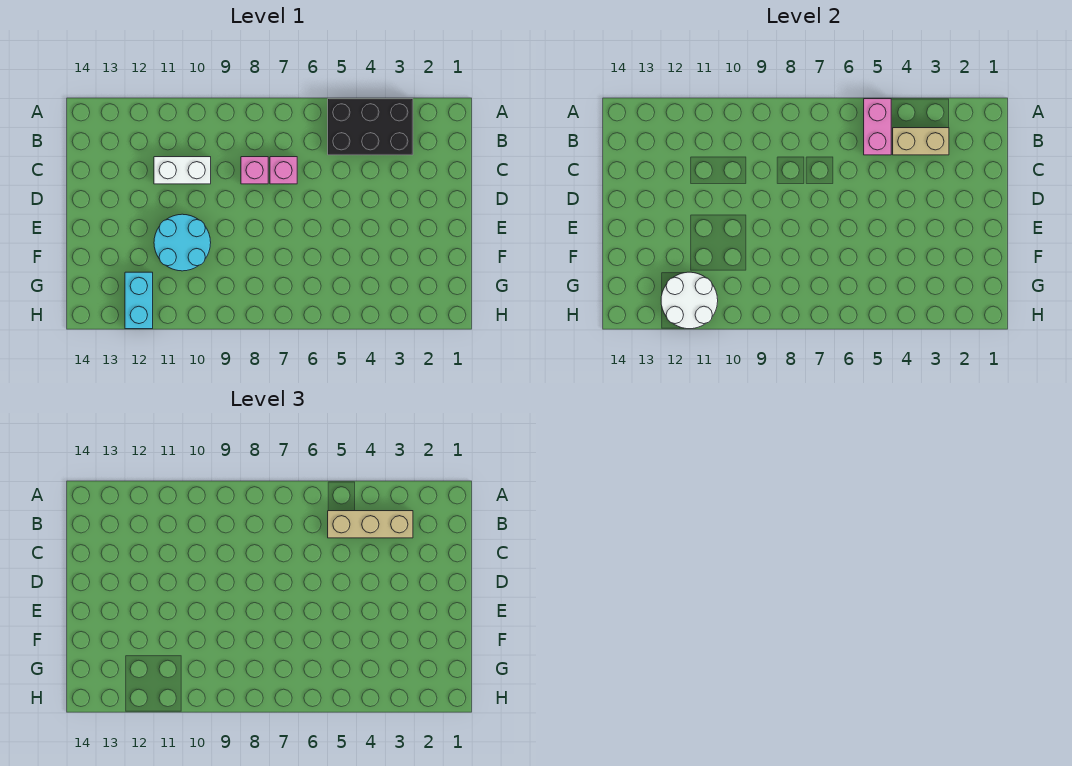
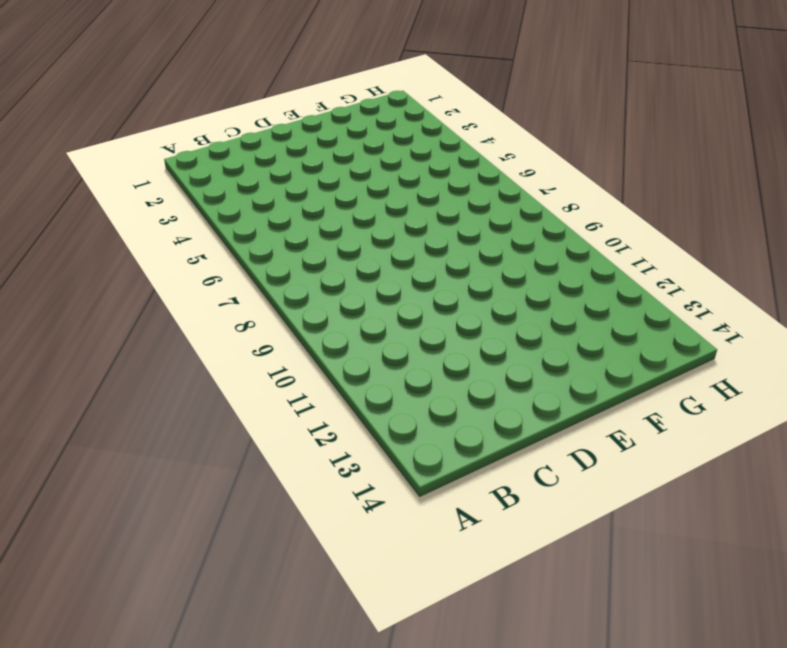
none -> black brick A3:B5 level 1
none -> pink brick C7 level 1

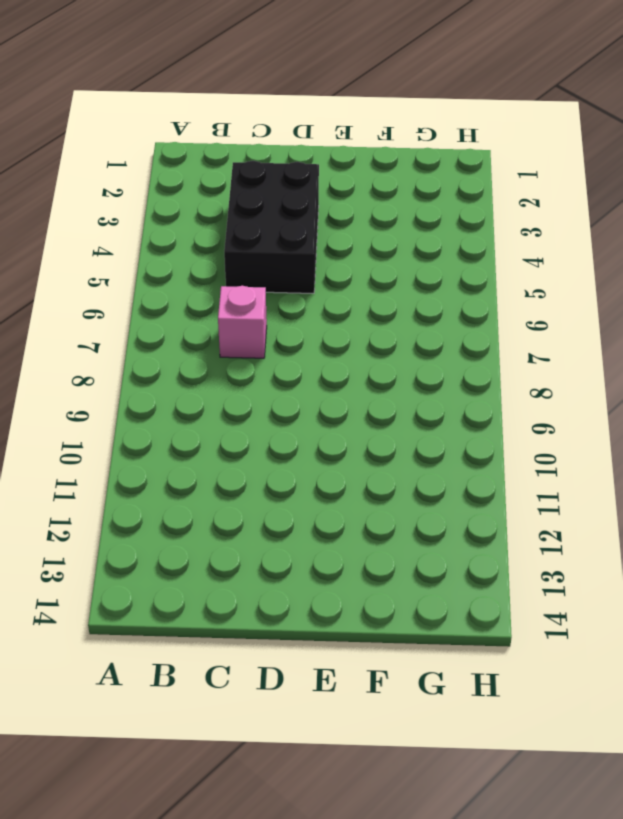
black brick C3:D5 level 1 -> black brick A3:B5 level 1
none -> pink brick C8 level 1
none -> white brick C10:C11 level 1

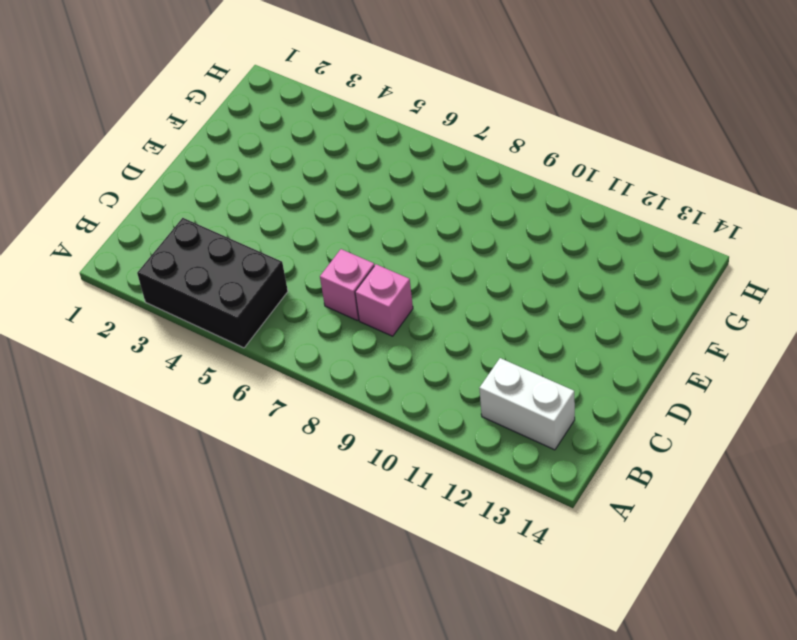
white brick B12:B13 level 1 -> white brick C10:C11 level 1
none -> cyan round brick E10:F11 level 1
none -> cyan brick G12:H12 level 1

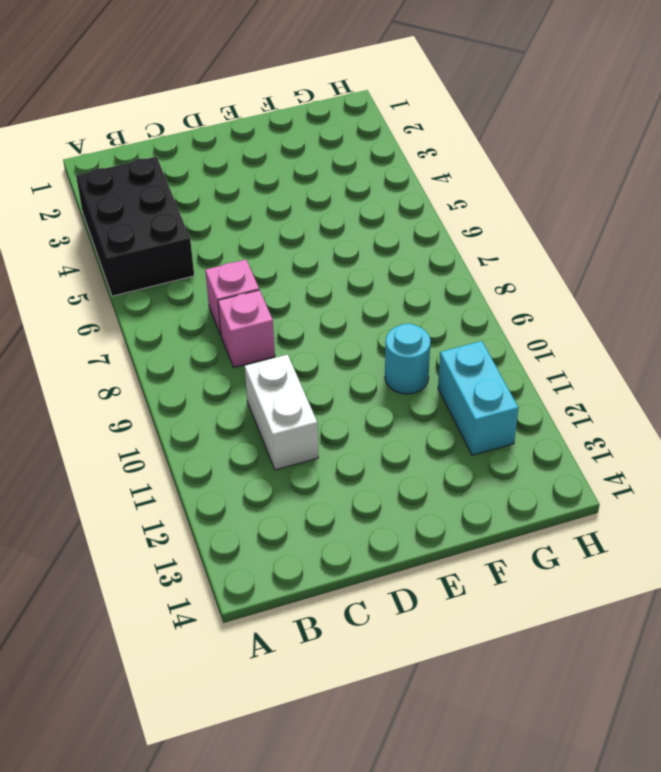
cyan round brick F10 level 1 -> cyan round brick E10:F11 level 1
cyan brick G11:G12 level 1 -> cyan brick G12:H12 level 1
none -> pink brick A5:B5 level 2
none -> tan brick B3:B4 level 2

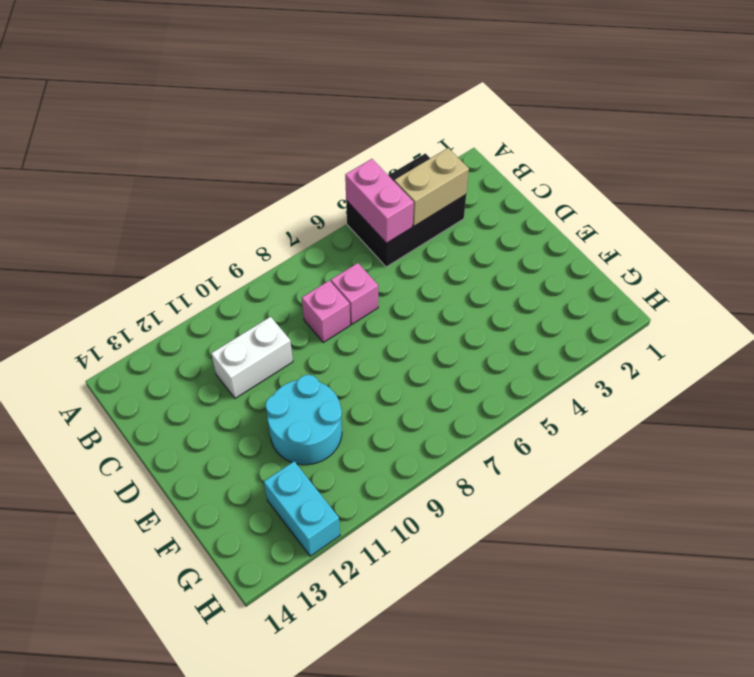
none -> white round brick G11:H12 level 2
none -> tan brick B3:B5 level 3

